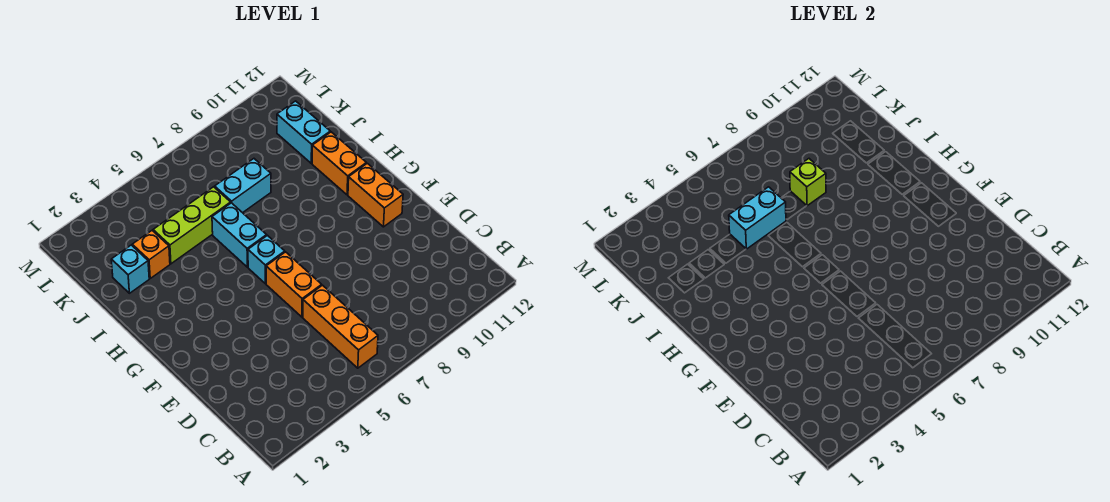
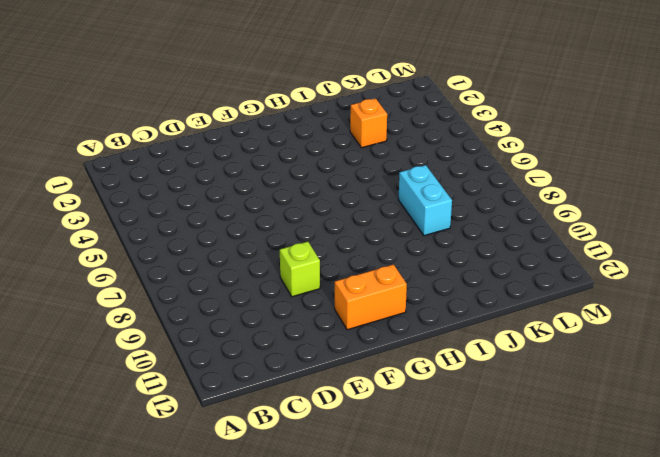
lime brick E9 level 1 -> lime brick J8 level 2
none -> orange brick B6:D6 level 1
none -> orange brick E6:F6 level 1
none -> cyan brick G6 level 1

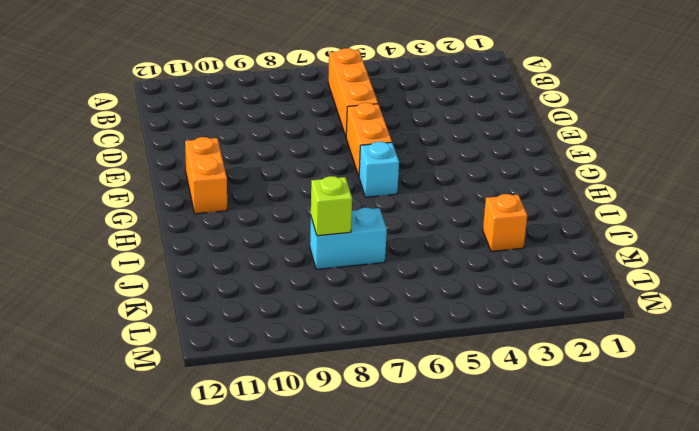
none -> cyan brick H6:I6 level 1
none -> orange brick H11:I11 level 1
none -> cyan brick J2 level 1

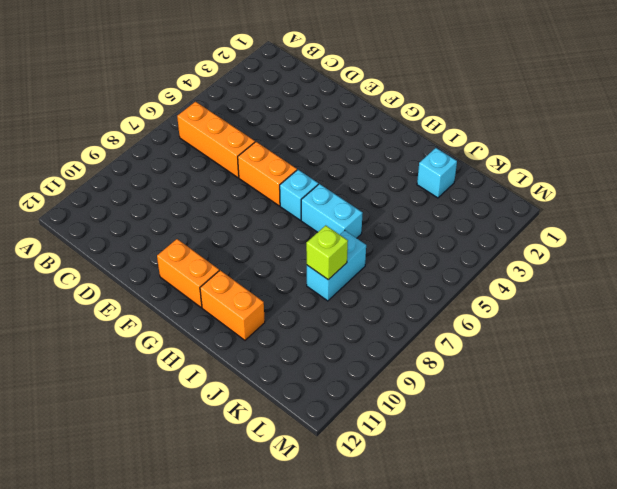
none -> orange brick J3 level 1
none -> lime brick J4:J6 level 1
none -> cyan brick J11:K11 level 1

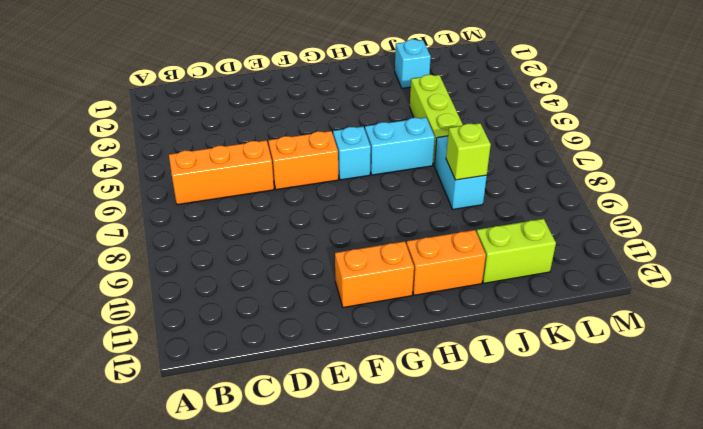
lime brick J11:K11 level 1 -> cyan brick J11:K11 level 1
none -> orange brick J3 level 1
none -> cyan brick J5:J6 level 2

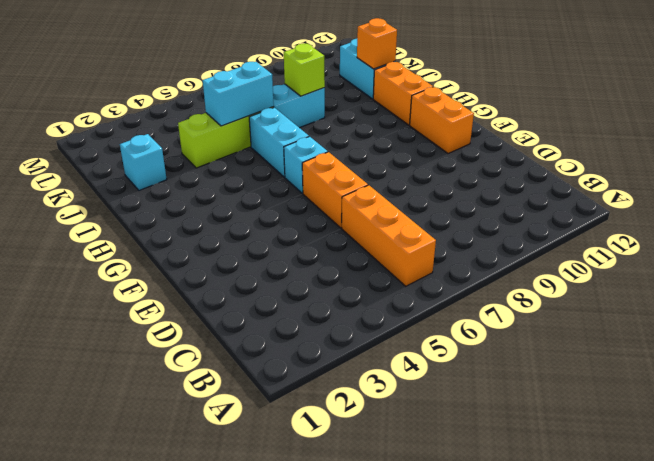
orange brick J11 level 2 -> orange brick J3 level 1

